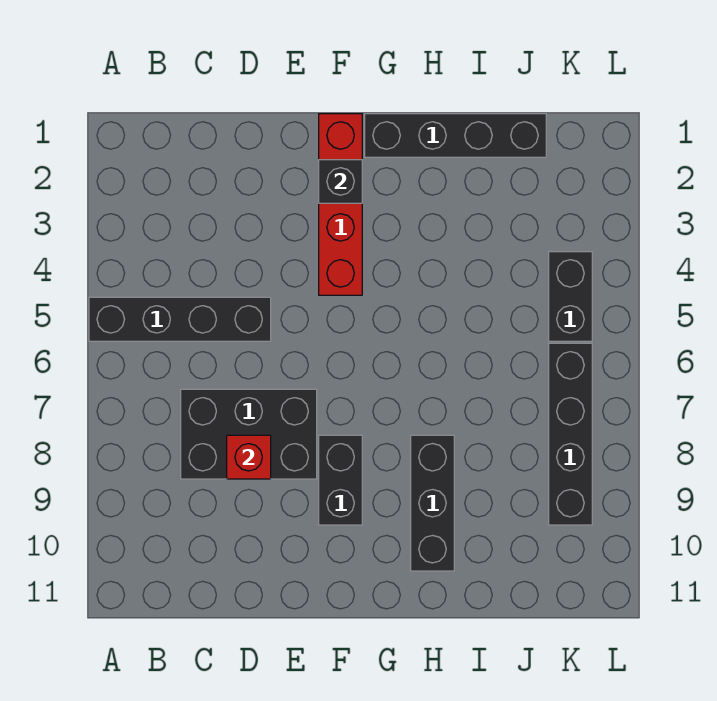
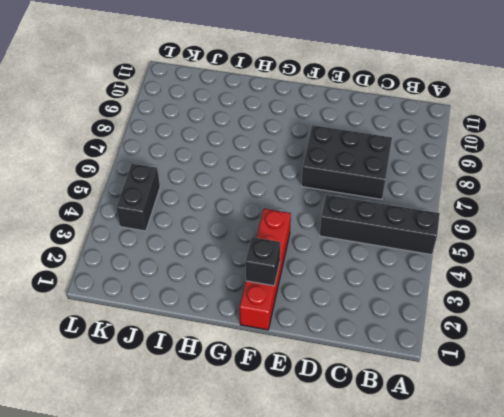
none -> black brick F8:F9 level 1
none -> black brick G1:J1 level 1

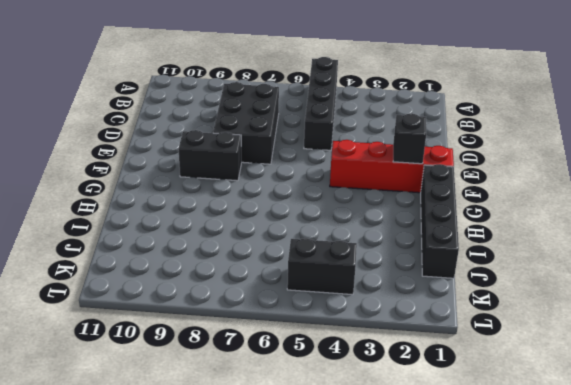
none -> black brick H8:H10 level 1
none -> black brick K6:K9 level 1

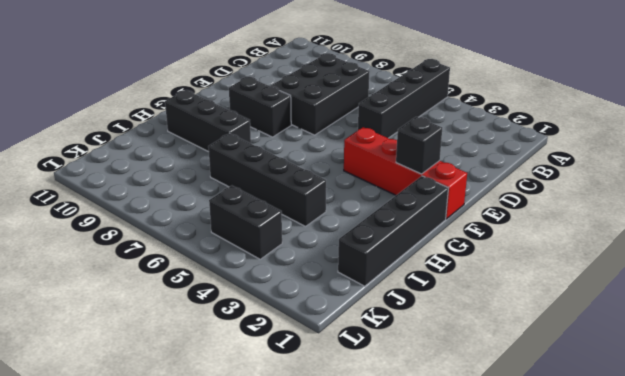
black brick I4:I7 level 1 -> black brick K6:K9 level 1
none -> red brick D8 level 2

